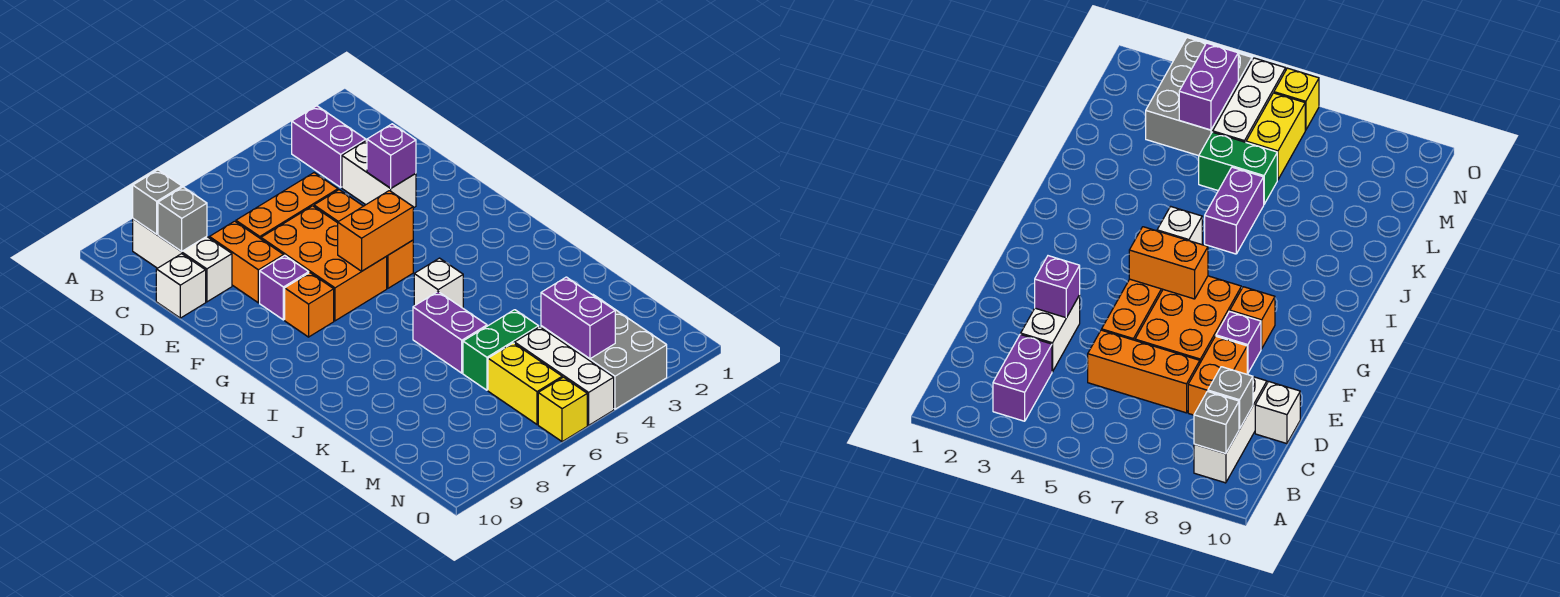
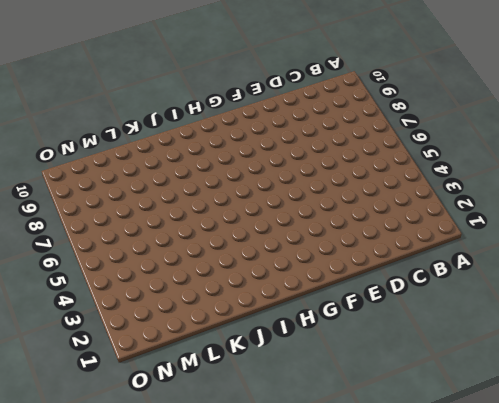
none -> purple brick B3:C3 level 1
none -> white brick B9:D9 level 1
none -> white brick D3:E3 level 1

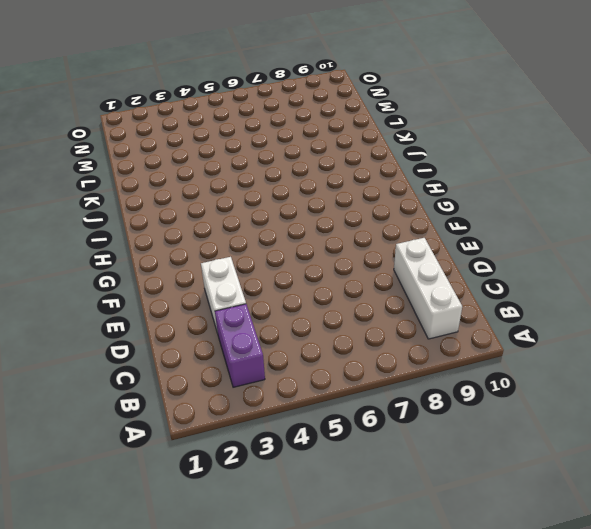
none -> orange brick D5:D7 level 1
none -> orange brick D8:E8 level 1
none -> white brick D10 level 1

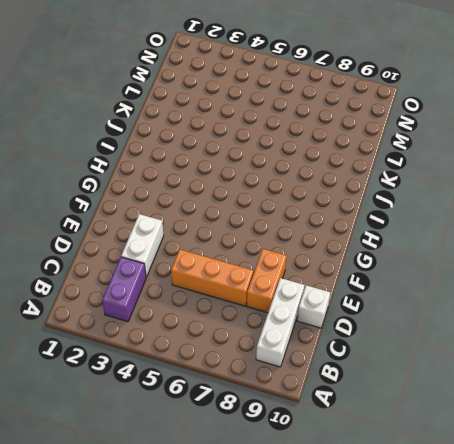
none -> orange brick E5:G5 level 1
none -> orange brick E6:G7 level 1
none -> purple brick F8 level 1

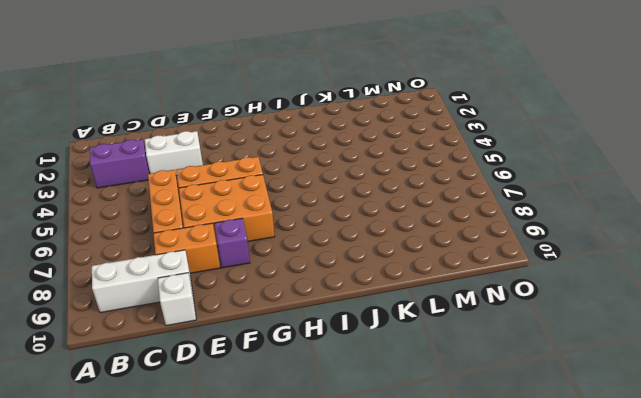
none -> orange brick G8 level 1
none -> white brick I5 level 1
none -> purple brick J6:K6 level 1

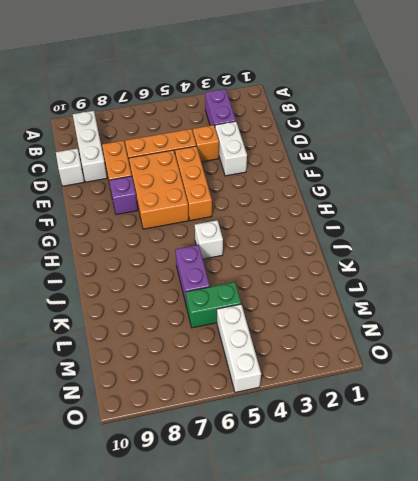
orange brick D4 level 1 -> orange brick G8 level 1
none -> grey brick M3:O4 level 1
none -> yellow brick M6:N6 level 1
none -> yellow brick O6 level 1

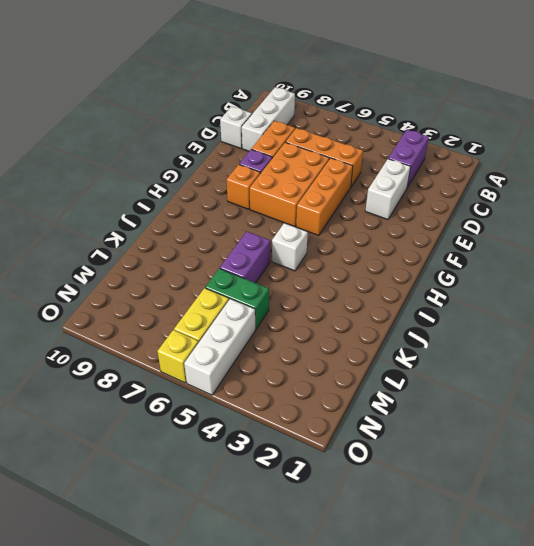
none -> grey brick M3:O4 level 1
none -> grey brick B9 level 2
none -> grey brick C9 level 2

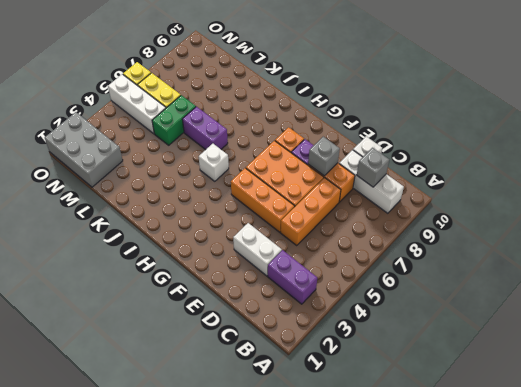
grey brick E8 level 2 -> grey brick B9 level 2
grey brick M1:O2 level 1 -> grey brick M3:O4 level 1
none -> purple brick E3 level 2
none -> orange brick G5:G6 level 2
none -> purple brick M4:N4 level 2

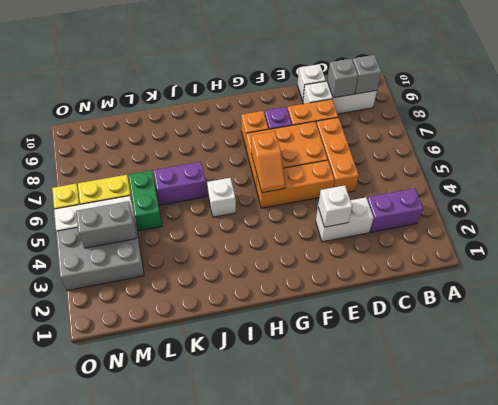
white brick E3 level 2 -> purple brick E3 level 2
orange slope G5:G6 level 2 top 6 -> orange brick G5:G6 level 2
grey brick M4:N4 level 2 -> purple brick M4:N4 level 2

